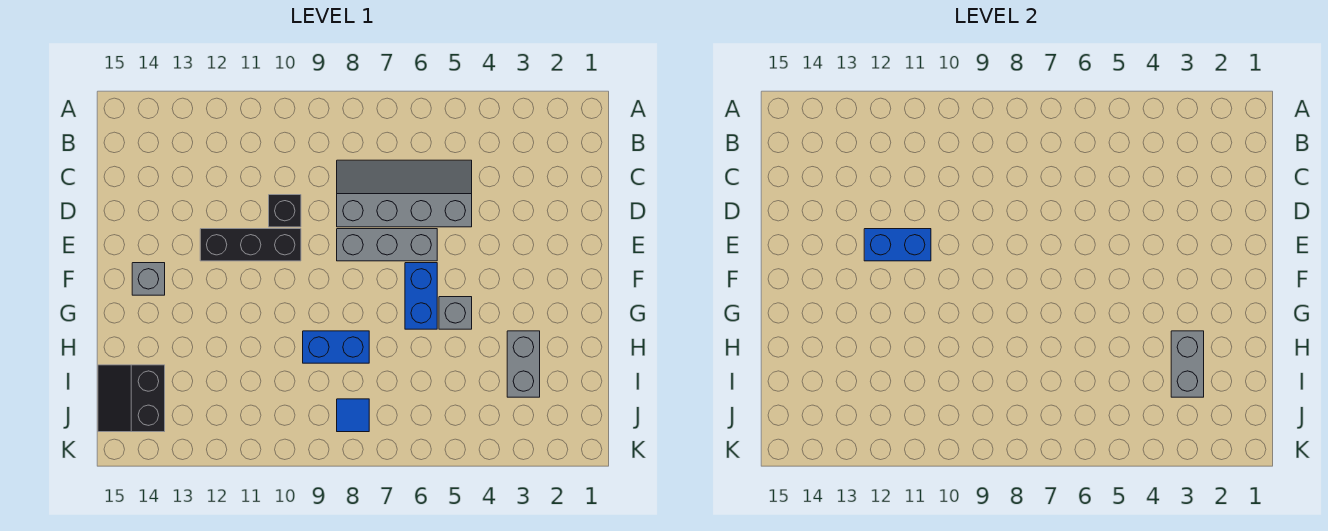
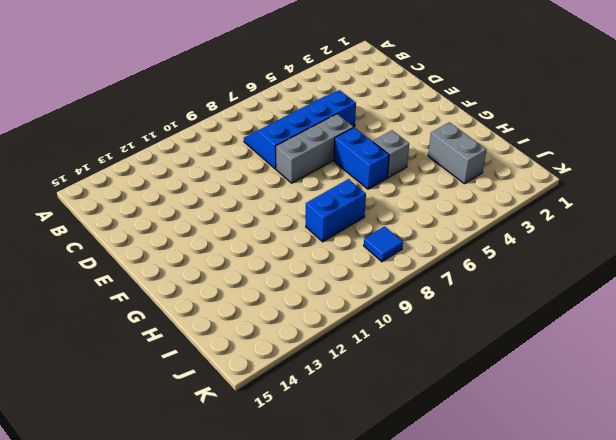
blue slope C5:D8 level 1 top D -> grey slope C5:D8 level 1 top D
none -> black brick D10 level 1
none -> black brick E10:E12 level 1
none -> grey brick F14 level 1

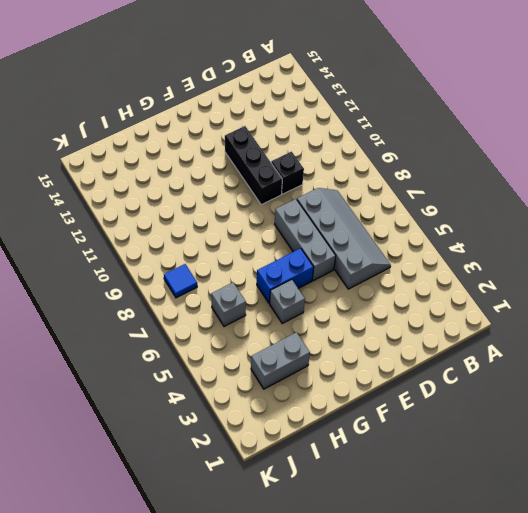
grey brick I6 level 1 -> grey brick F14 level 1
none -> blue brick H8:H9 level 1
none -> black slope I14:J15 level 1 top 14
none -> blue brick E11:E12 level 2

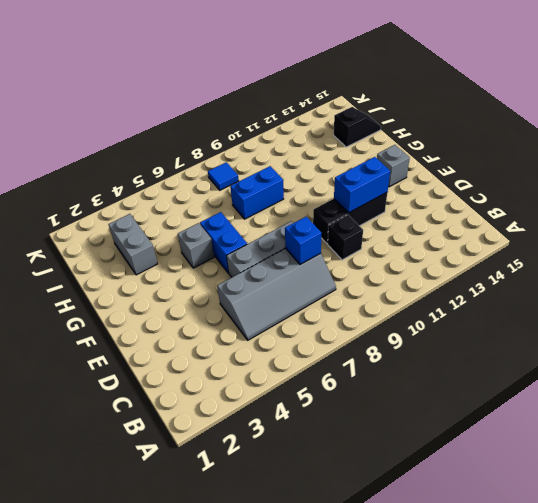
blue brick D8 level 2 -> none
black slope I14:I15 level 1 top 14 -> black slope I14:J15 level 1 top 14
none -> grey brick H3:I3 level 2

